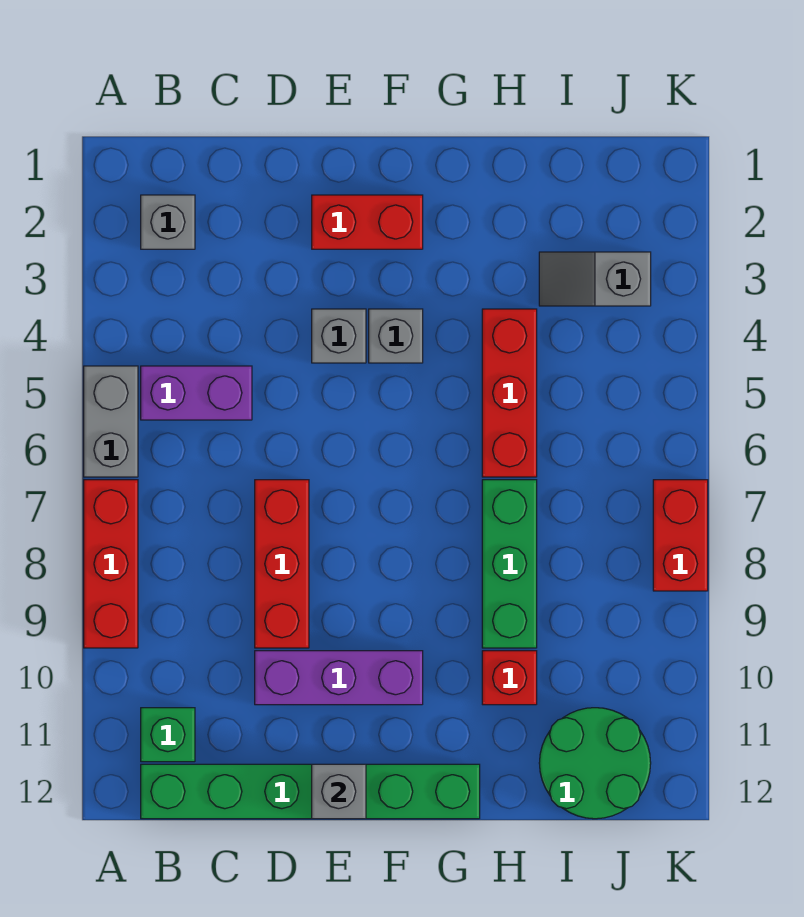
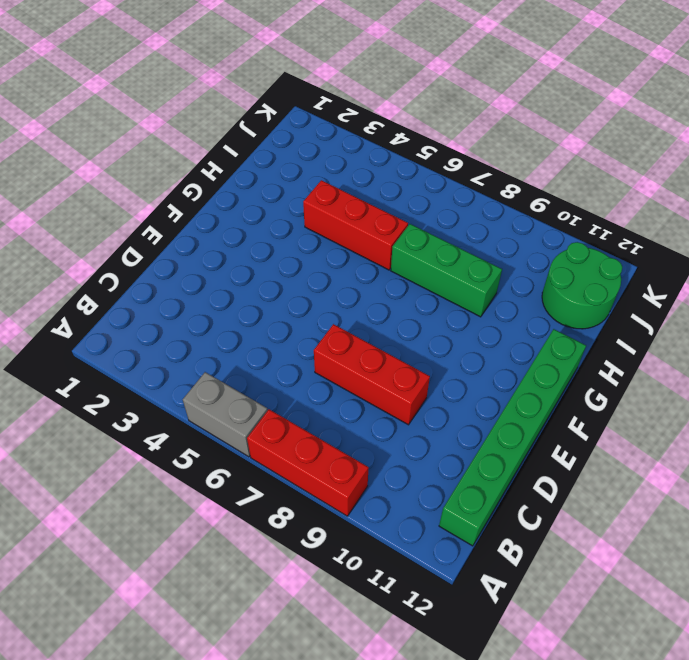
none -> grey brick B2 level 1
none -> purple brick B5:C5 level 1
none -> green brick B11 level 1

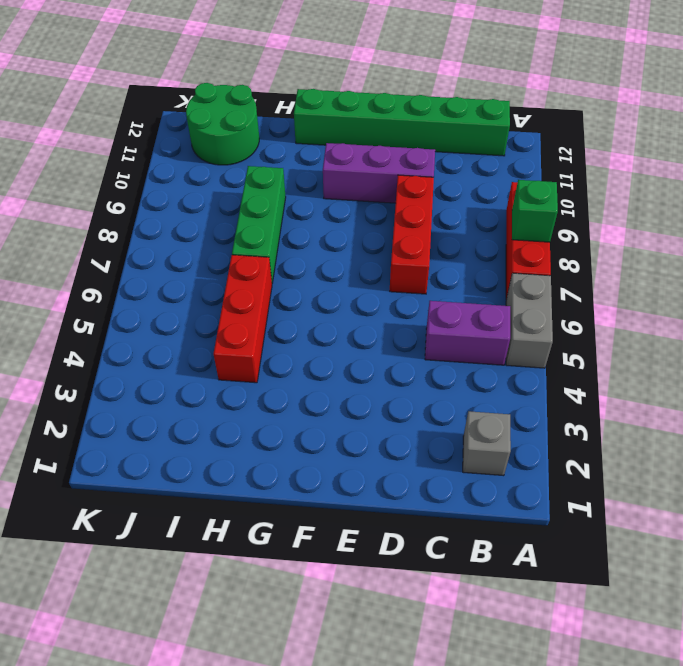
green brick A8 level 2 -> green brick B11 level 1
none -> red brick E2:F2 level 1
none -> grey brick E4 level 1
none -> grey brick F4 level 1

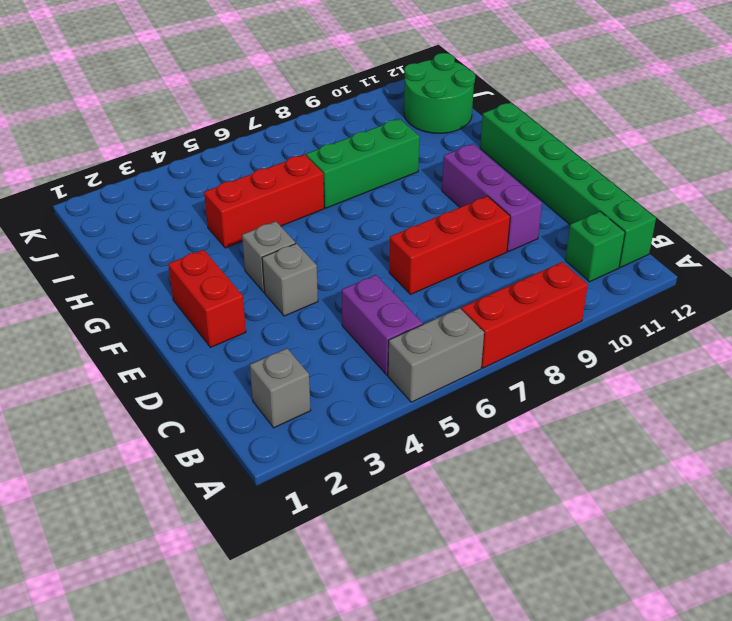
none -> red brick H10 level 1
none -> grey slope I3:J3 level 1 top J
none -> red brick K7:K8 level 1

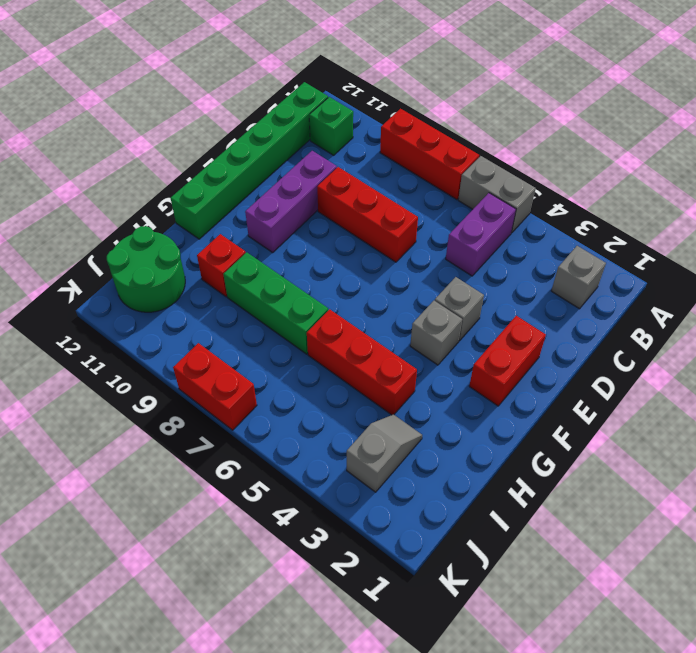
none -> grey brick E12 level 2

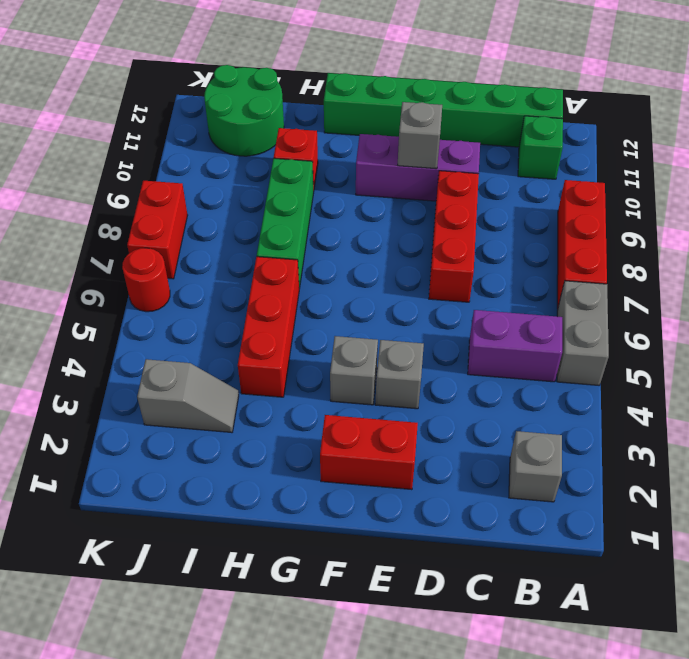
grey brick E10 level 2 -> grey brick E12 level 2
red round brick K6 level 1 -> none

